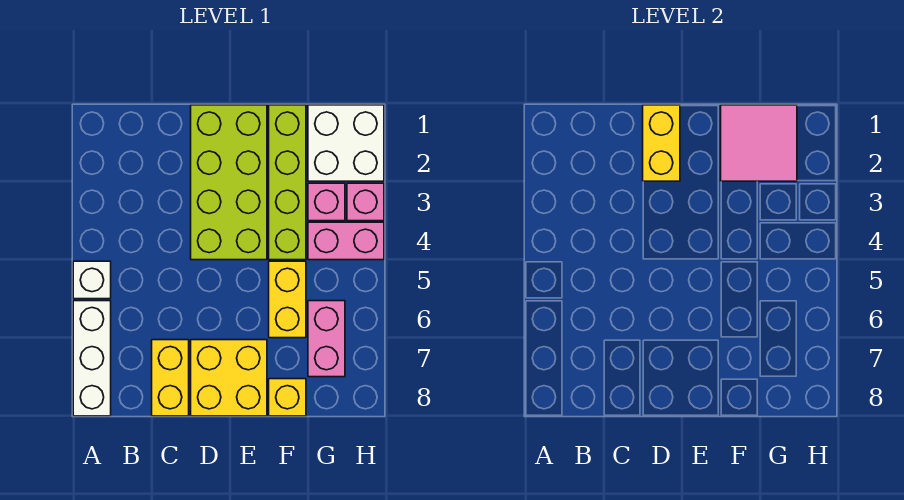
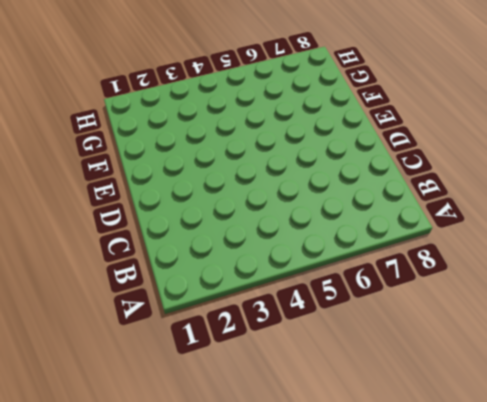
none -> white brick A5 level 1
none -> white brick A6:A8 level 1
none -> yellow brick C7:C8 level 1

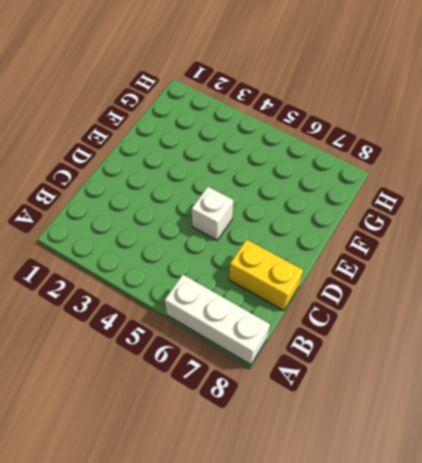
white brick D5 level 1 -> white brick A5 level 1
none -> lime brick D1:E4 level 1
none -> yellow brick D7:E8 level 1
none -> lime brick F1:F4 level 1

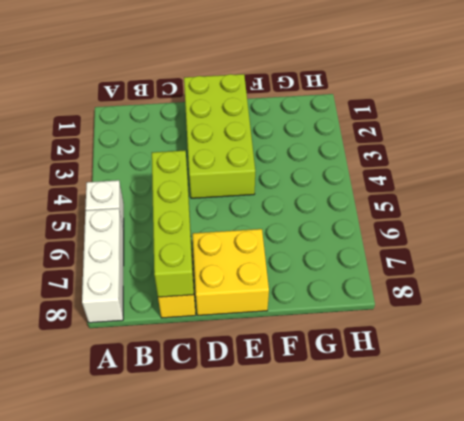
lime brick C5:C8 level 2 -> lime brick F1:F4 level 1
none -> yellow brick F5:F6 level 1
none -> yellow brick F8 level 1
none -> white brick G1:H2 level 1

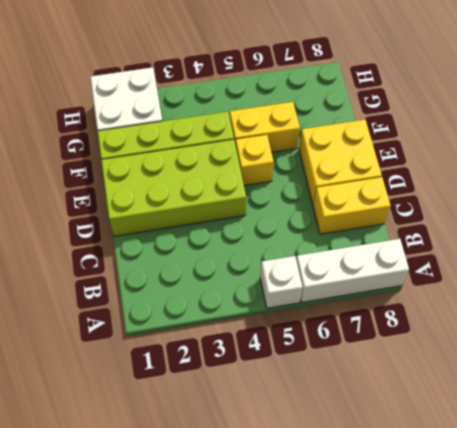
yellow brick E5 level 1 -> yellow brick F8 level 1
none -> pink brick G3 level 1
none -> pink brick G4:H4 level 1
none -> pink brick G6:G7 level 1

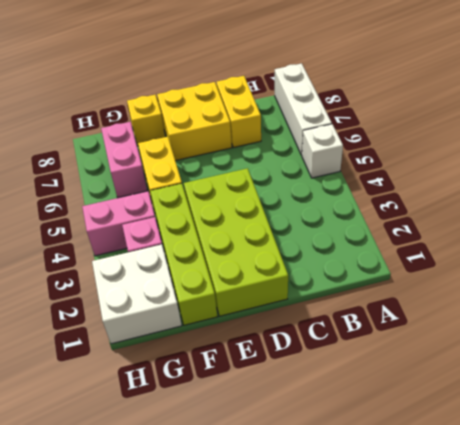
none -> pink brick H3 level 1
none -> yellow brick D1:D2 level 2
none -> pink tile F1:G2 level 2

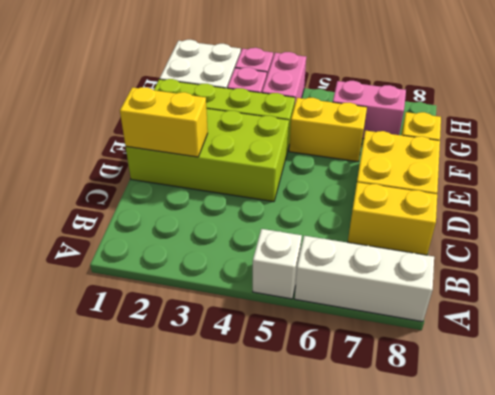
none -> pink tile F1:G2 level 2

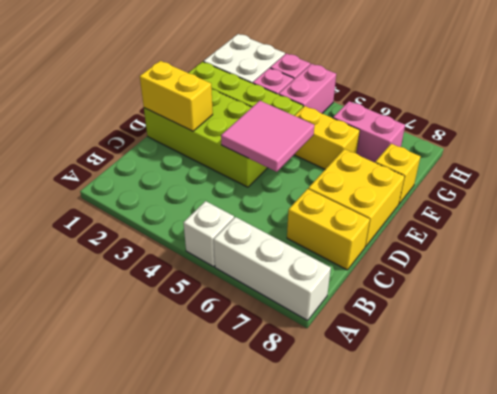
pink tile D4:E5 level 2 -> pink tile F1:G2 level 2

